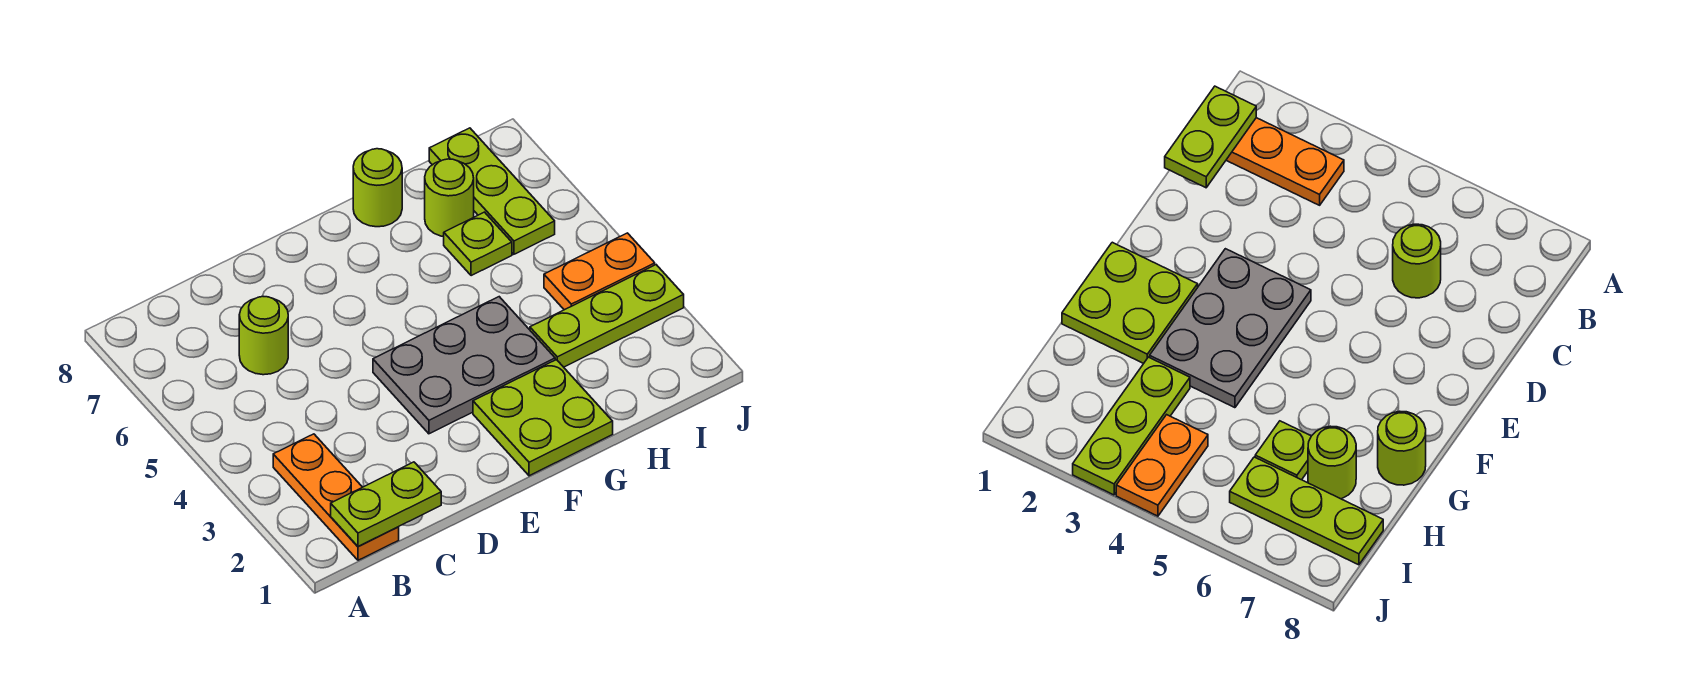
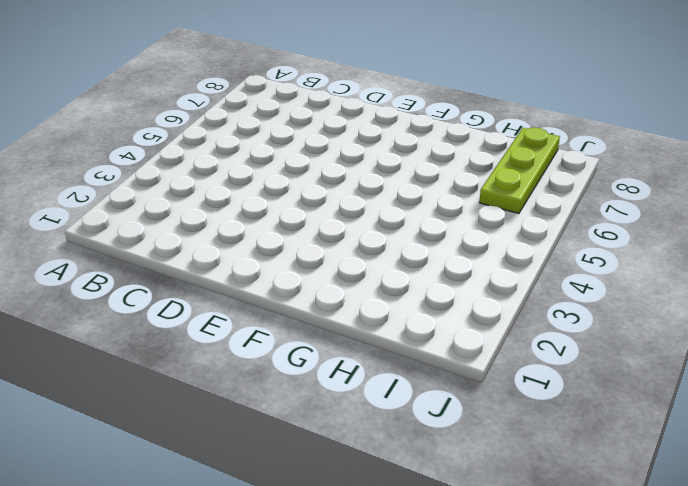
none -> orange plate B1:B3 level 1
none -> lime round brick C6 level 1

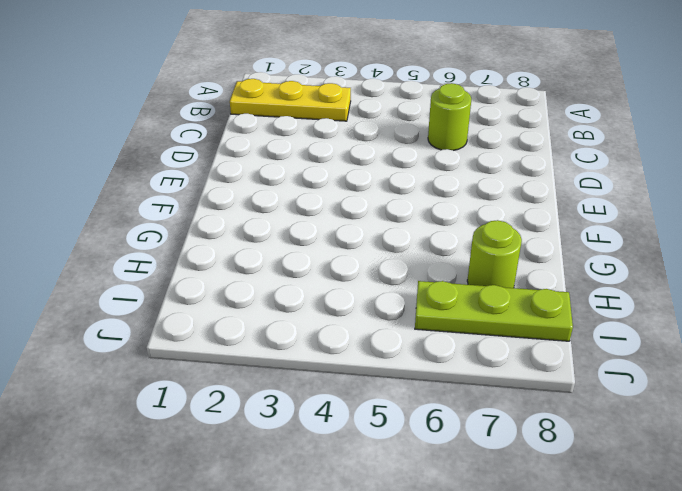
yellow plate B1:B3 level 1 -> orange plate B1:B3 level 1
none -> grey plate E3:G4 level 1
none -> lime plate F1:G2 level 1

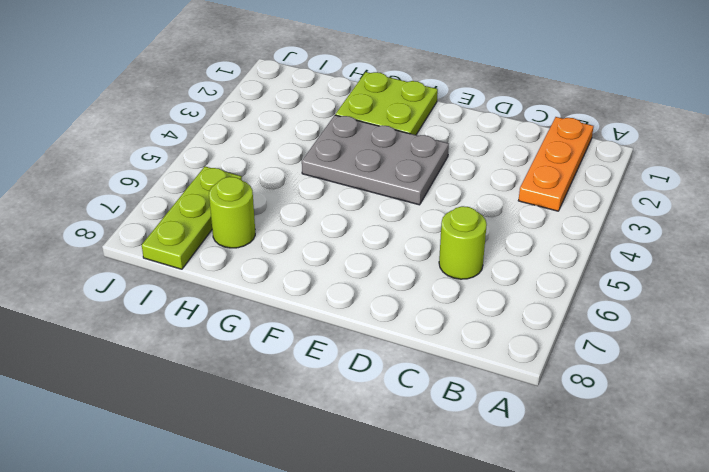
none -> lime round brick G8 level 1
none -> lime plate H3:J3 level 1

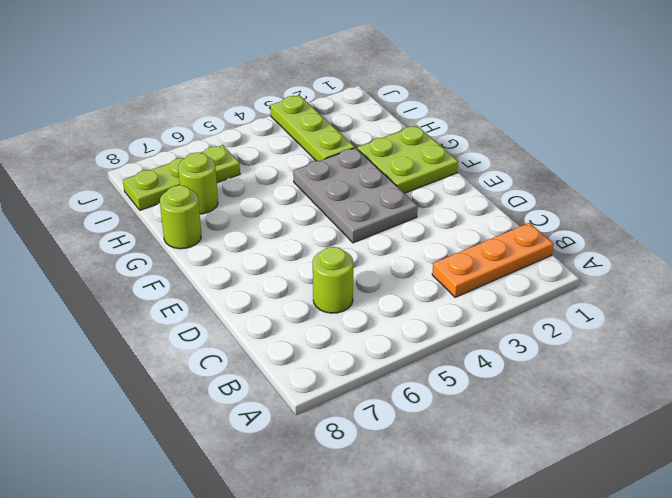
none -> lime plate H6 level 1
none -> orange plate I4:J4 level 1

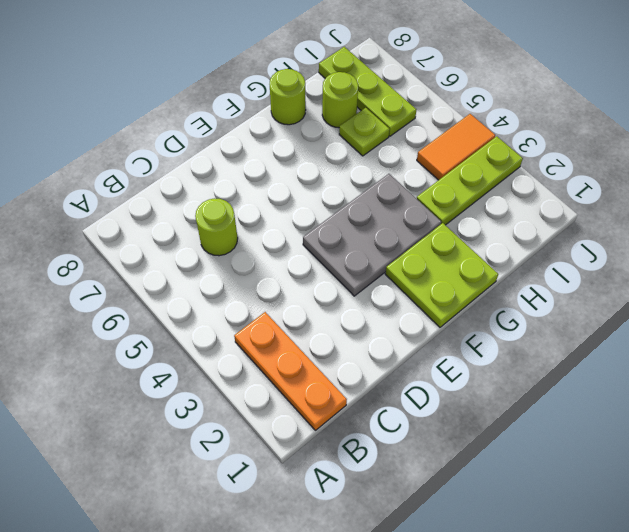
orange tile I4:J4 level 1 -> orange plate I4:J4 level 1
none -> lime plate B1:C1 level 2

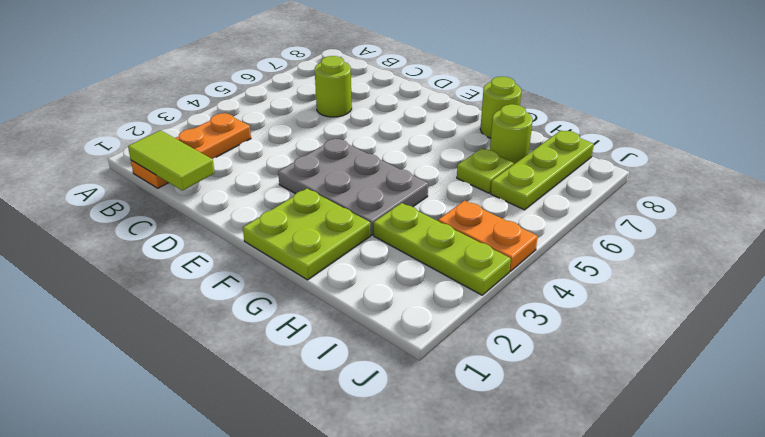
lime tile B1:C1 level 2 -> lime plate B1:C1 level 2

